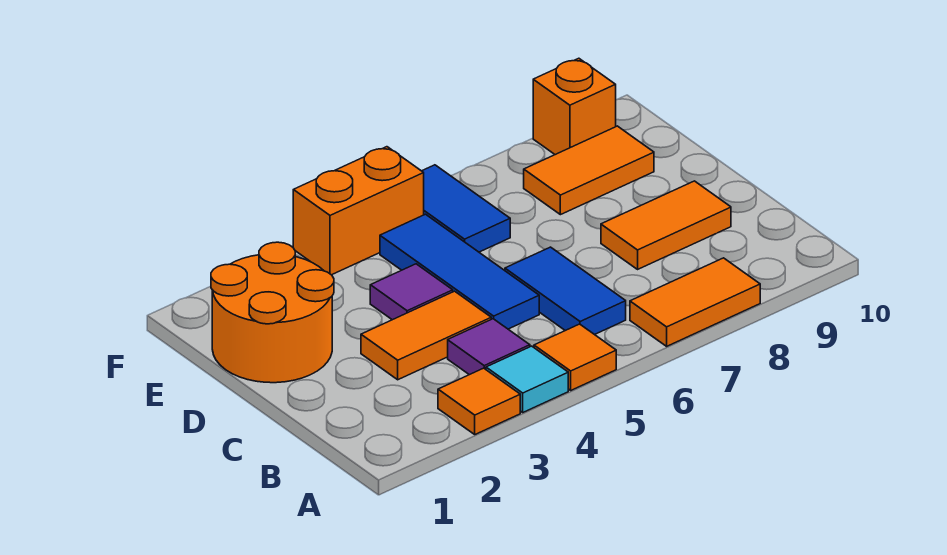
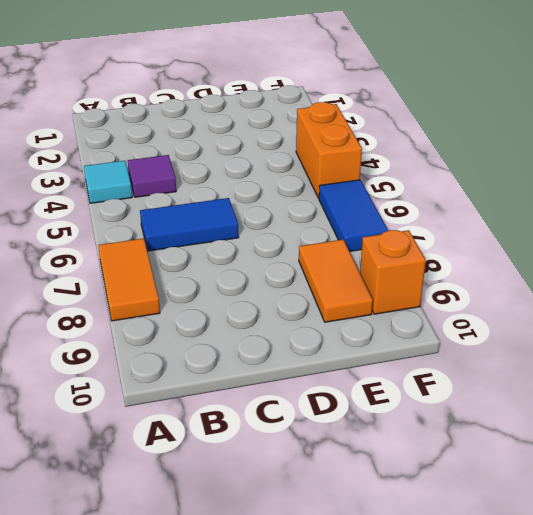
blue tile F6:F7 level 1 -> blue tile E6:F6 level 1
none -> orange tile A3 level 1
none -> orange tile A5 level 1
none -> orange tile C3:C4 level 1

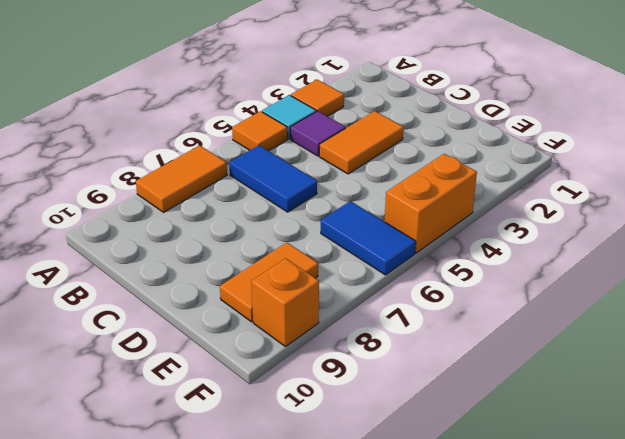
none -> blue tile C5:E5 level 1
none -> orange tile C8:C9 level 1
none -> orange round brick D1:E2 level 1

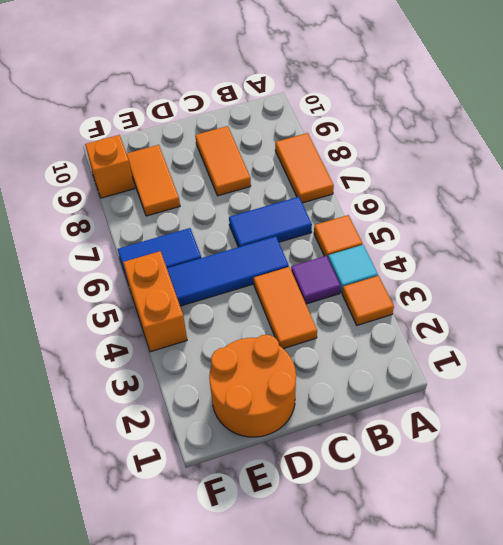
none -> purple tile D4 level 1

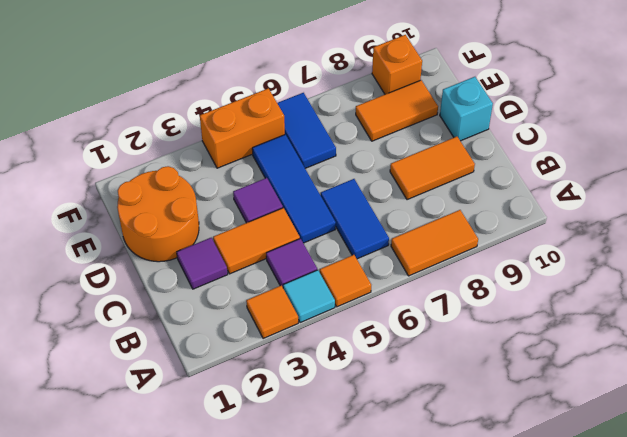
purple tile C2 level 1 -> none
cyan brick D10 level 1 -> none

